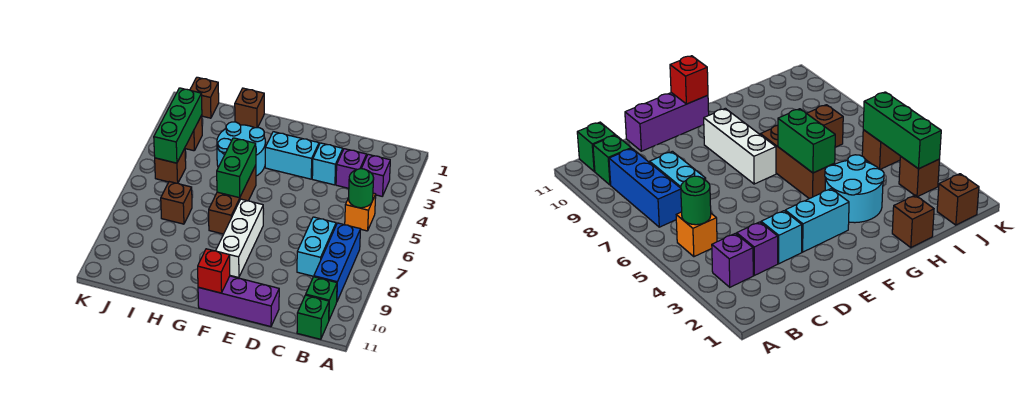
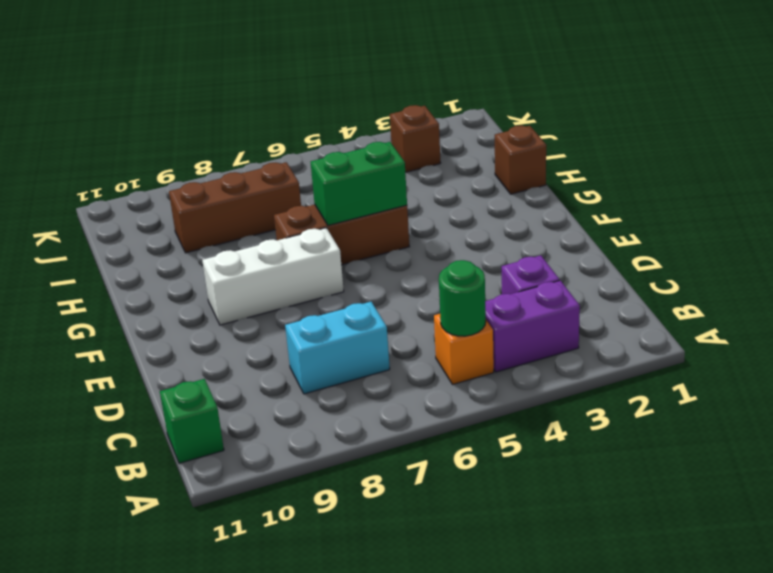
purple brick B3:B4 level 1 -> purple brick B3 level 1
brown brick I7:I9 level 1 -> brown brick I7 level 1
none -> blue brick B7:B9 level 1
none -> green brick B10 level 1
none -> cyan brick D3 level 1

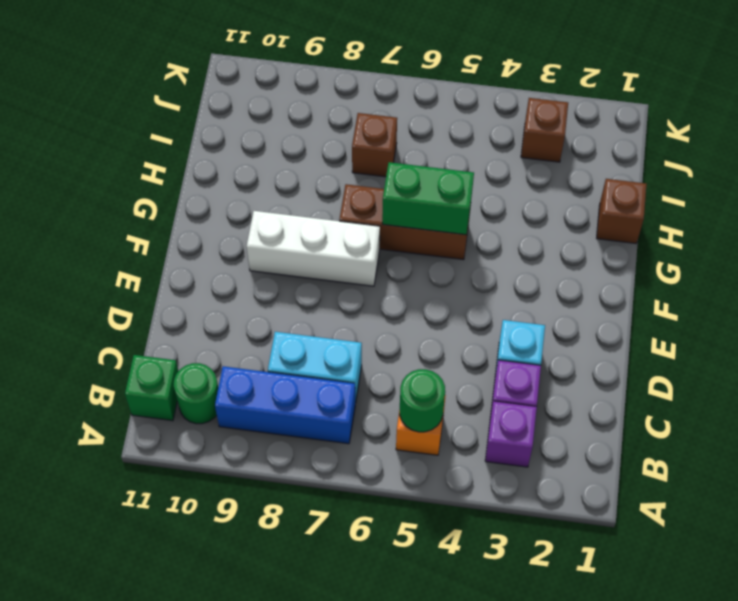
green round brick B10 level 1 -> green brick B10 level 1
none -> purple brick D11:F11 level 1
none -> cyan brick E3:F3 level 1
none -> cyan round brick G3:H4 level 1

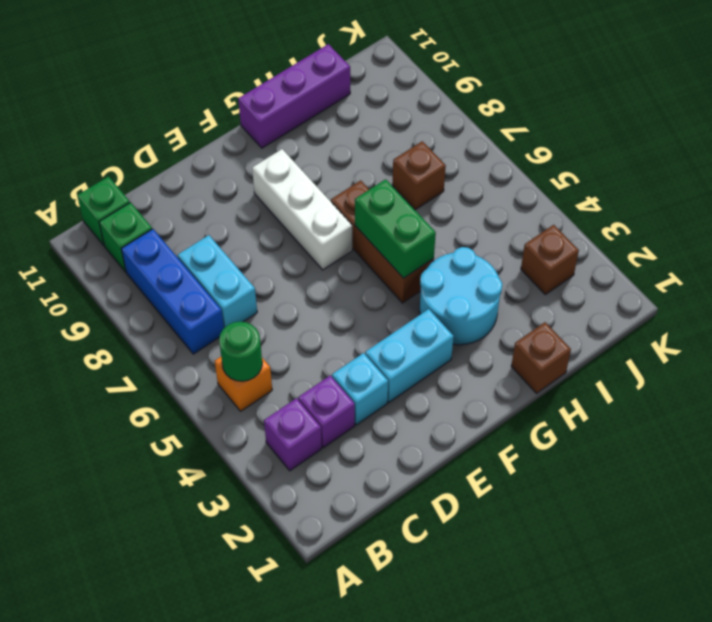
purple brick G11:I11 level 1 -> purple brick D11:F11 level 1
none -> brown brick J1 level 1
none -> brown brick J5 level 1
none -> red brick F11 level 2

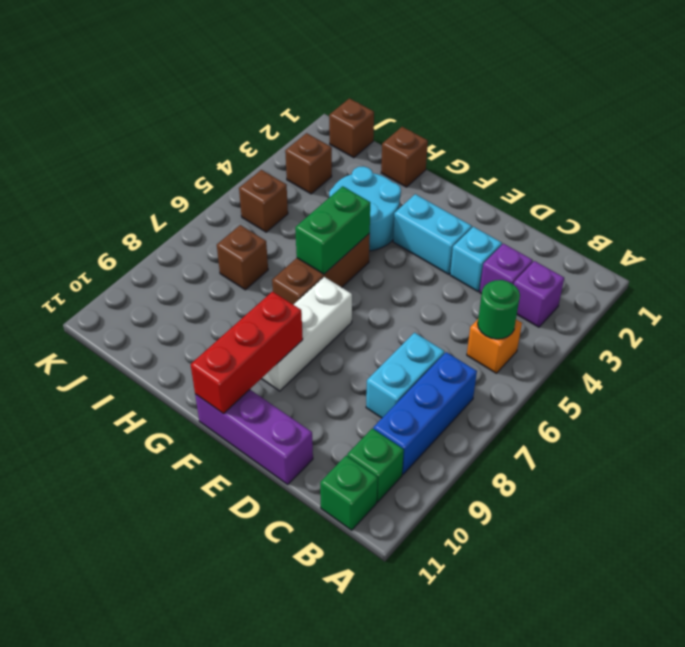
red brick F9:F11 level 2 -> red brick F11 level 2
none -> green brick J3:J5 level 2

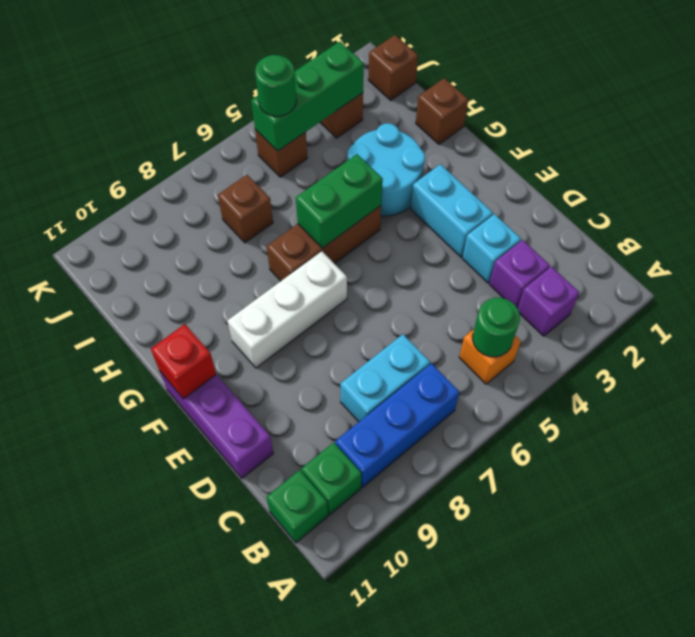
green round brick J5 level 3 -> none

